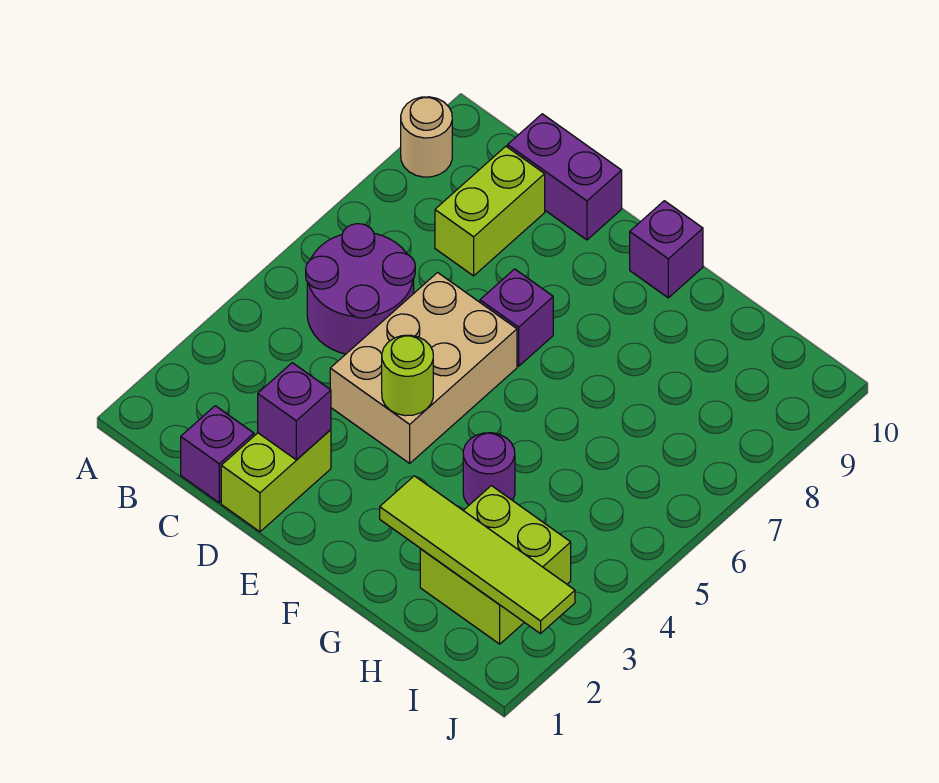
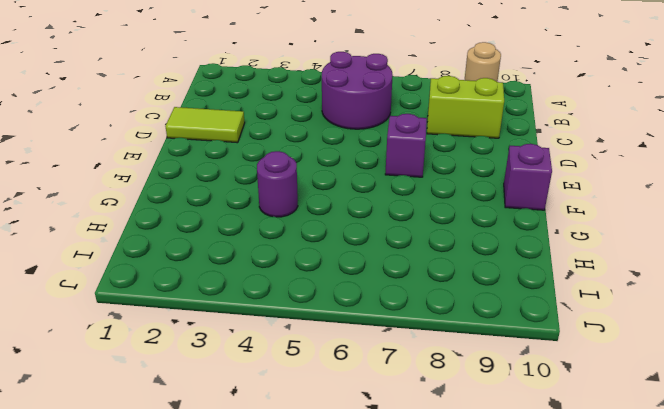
lime tile D1:D2 level 1 -> lime brick D1:D2 level 1
none -> purple brick C1 level 1
none -> purple brick C10:D10 level 1
none -> tan brick D4:E6 level 1

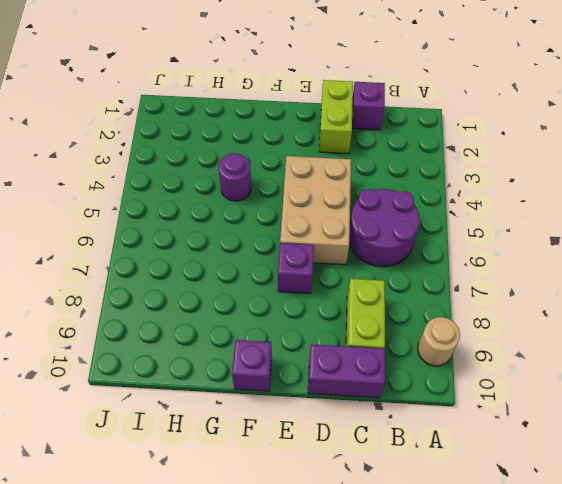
none -> lime brick H2:I3 level 1
none -> purple brick D2 level 2
none -> lime round brick E4 level 2

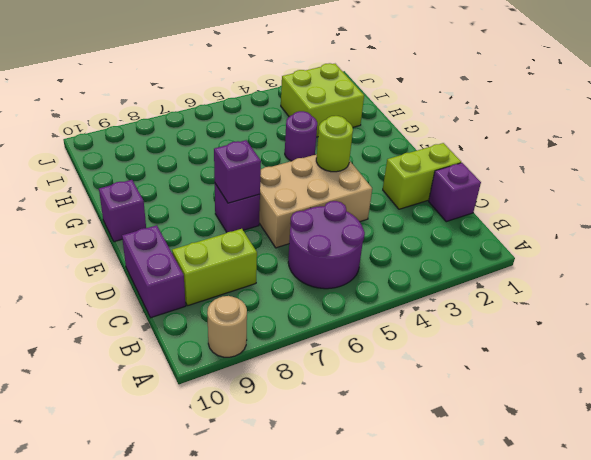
purple brick E7 level 2 -> purple brick D2 level 2
none -> lime tile G2:J2 level 2

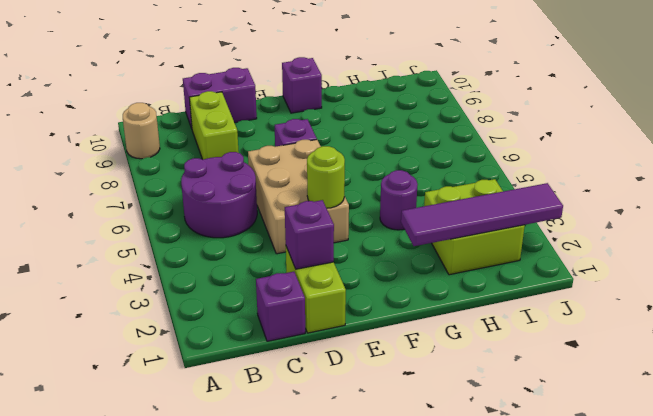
purple tile G2:J2 level 2 -> lime tile G2:J2 level 2

